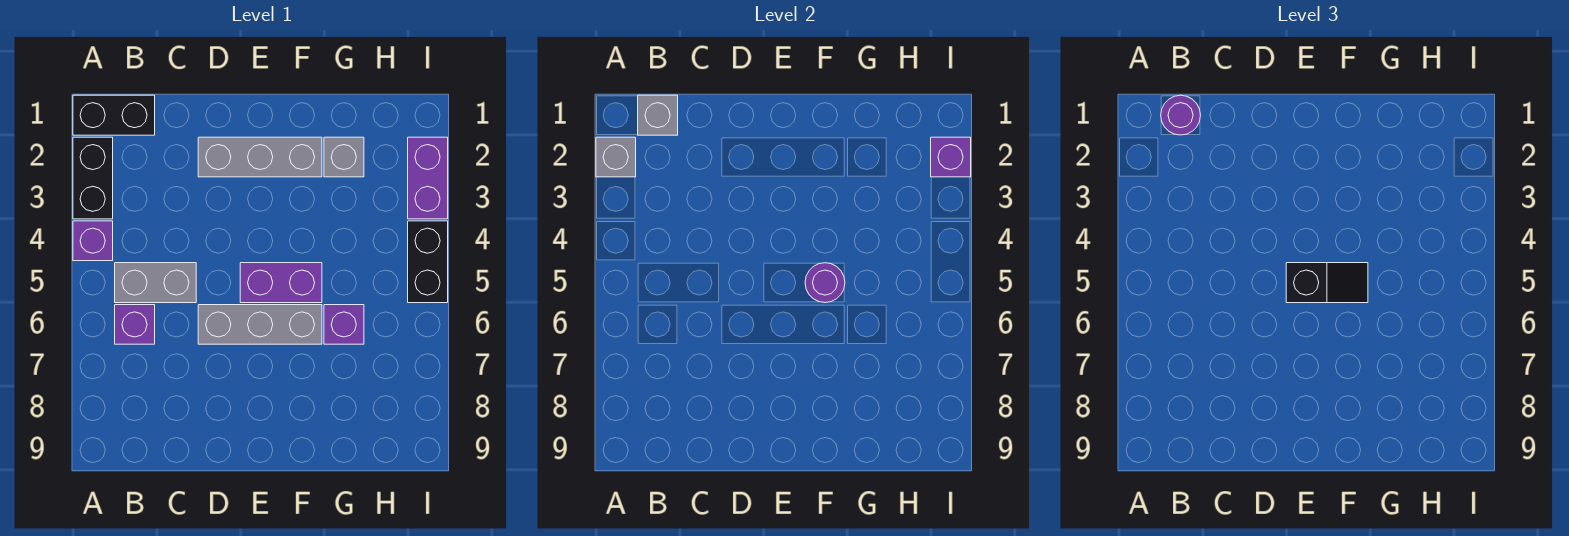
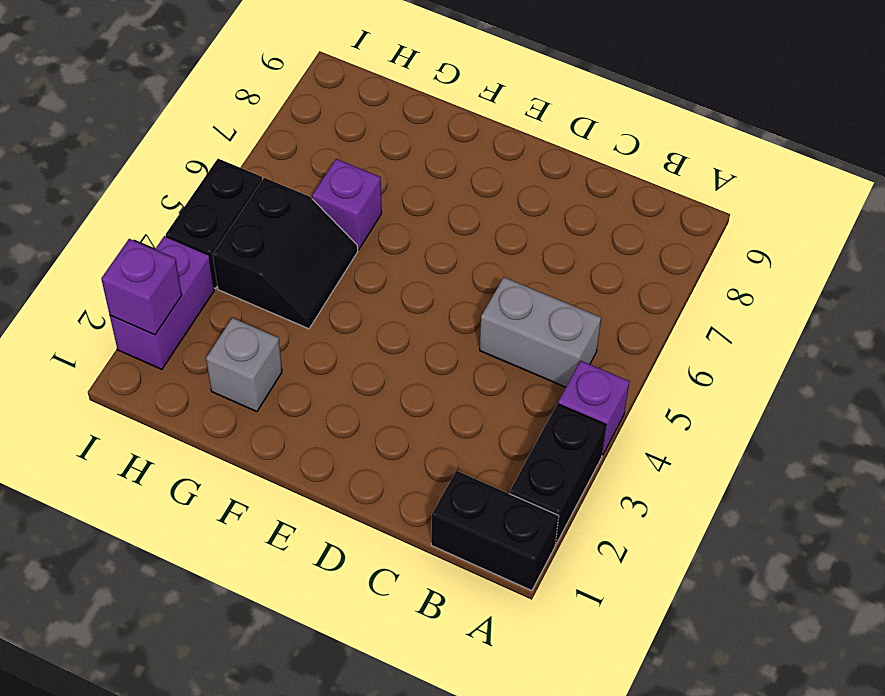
black slope G4:H5 level 1 top H -> none
none -> purple brick B6 level 1
none -> grey brick D2:F2 level 1
none -> grey brick D6:F6 level 1

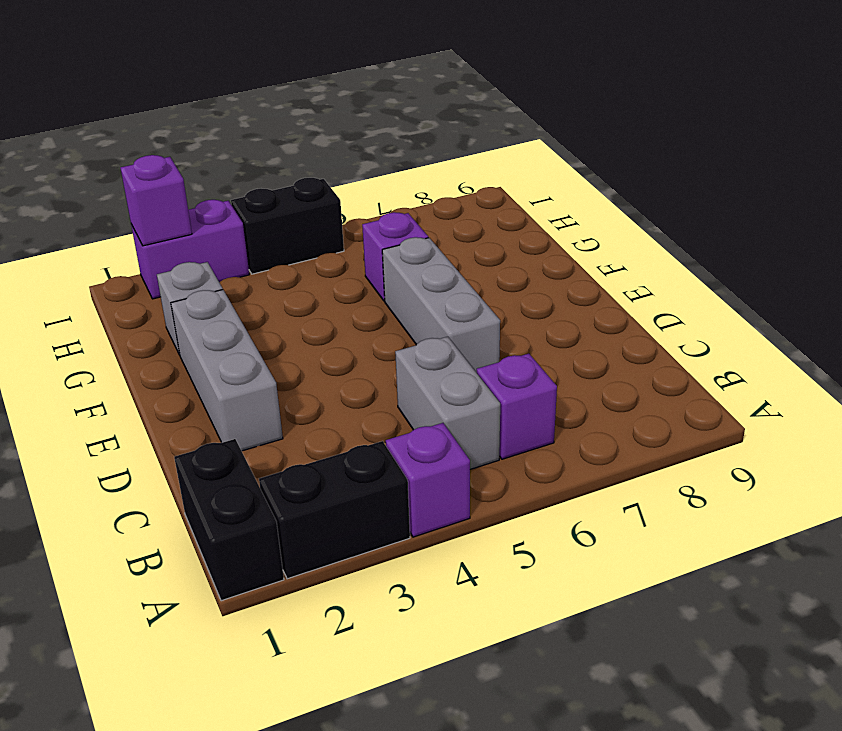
none -> purple brick E5:F5 level 1
none -> grey brick A2 level 2
none -> grey brick B1 level 2

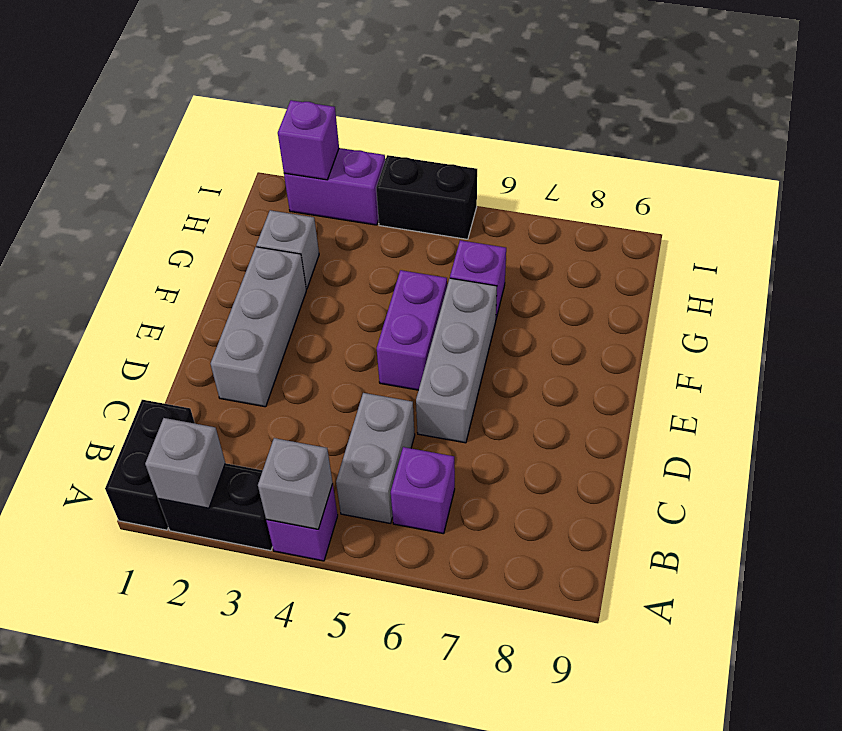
grey brick A4 level 2 -> grey brick B1 level 2
none -> purple round brick F5 level 2
none -> purple round brick B1 level 3
none -> black slope E5:F5 level 3 top E

